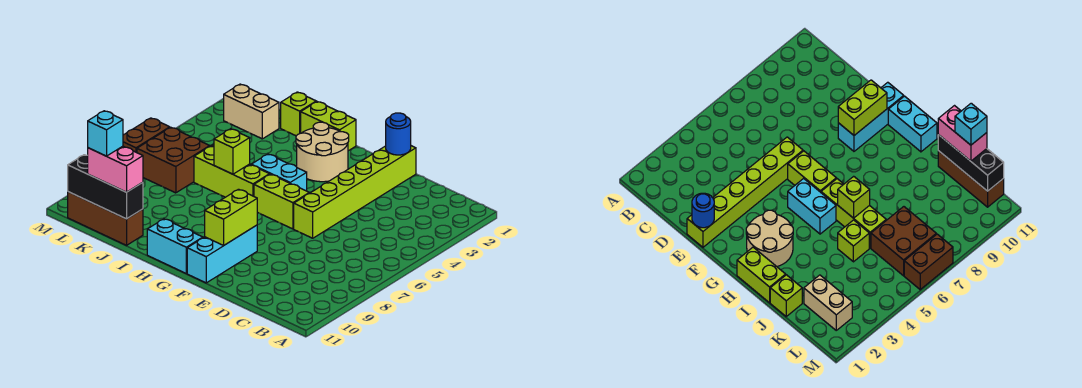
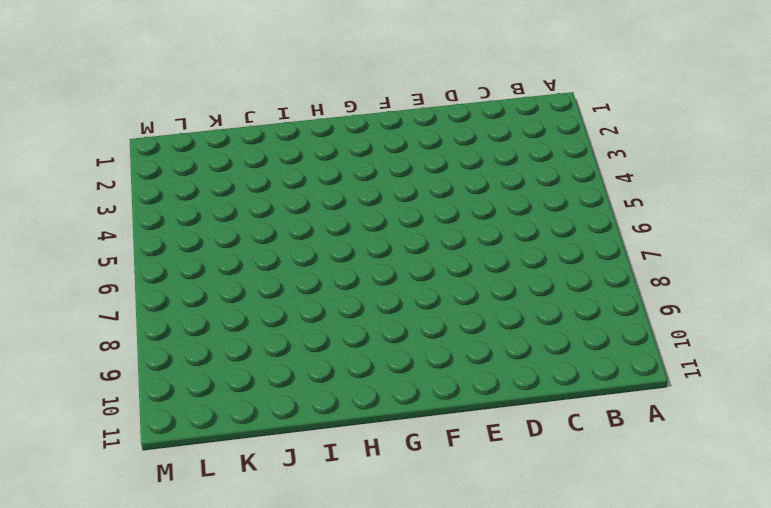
none -> lime brick E1:E6 level 1
none -> lime brick F6:G6 level 1
none -> cyan brick F9:F11 level 1

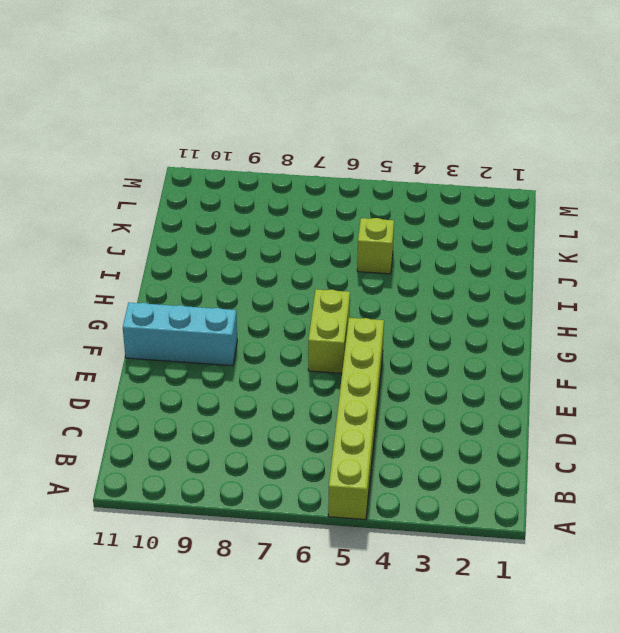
lime brick A5:F5 level 1 -> lime brick E1:E6 level 1
none -> tan round brick G2:H3 level 1
none -> cyan brick G5:H5 level 1
none -> cyan brick G11:H11 level 1

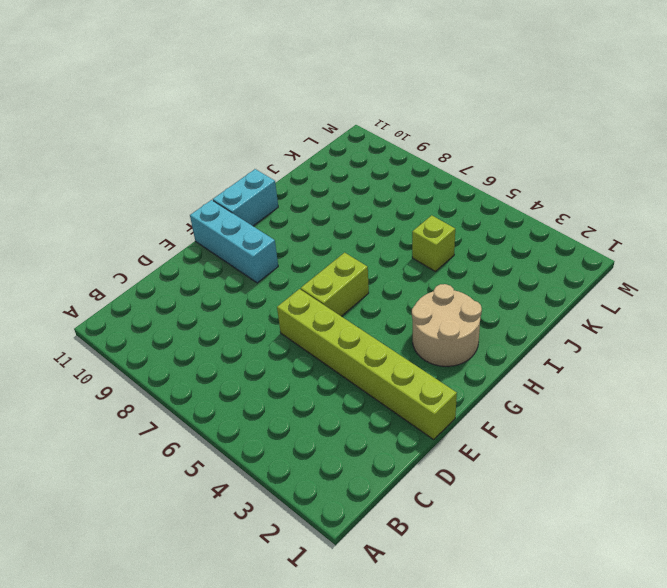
none -> cyan brick G5:H5 level 1
none -> lime brick H1:I1 level 1
none -> lime brick H6:J6 level 1

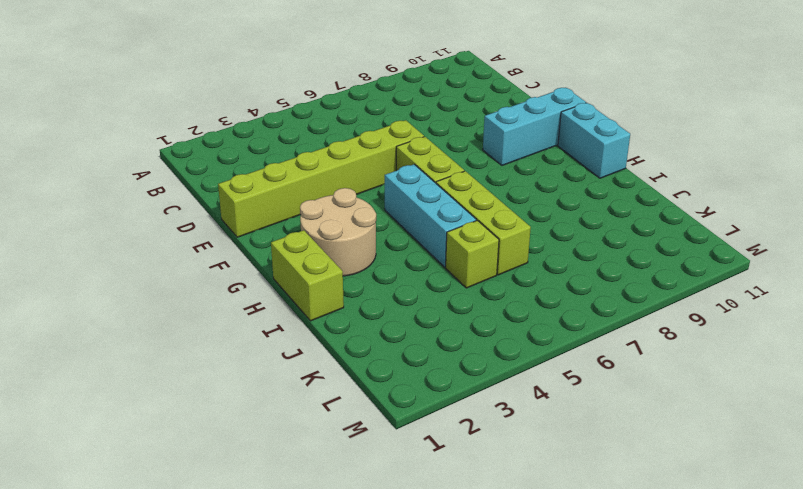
cyan brick G5:I5 level 1 -> cyan brick G5:H5 level 1
none -> lime brick J1 level 1
none -> brown brick J11:L11 level 1
none -> tan brick K2:L2 level 1

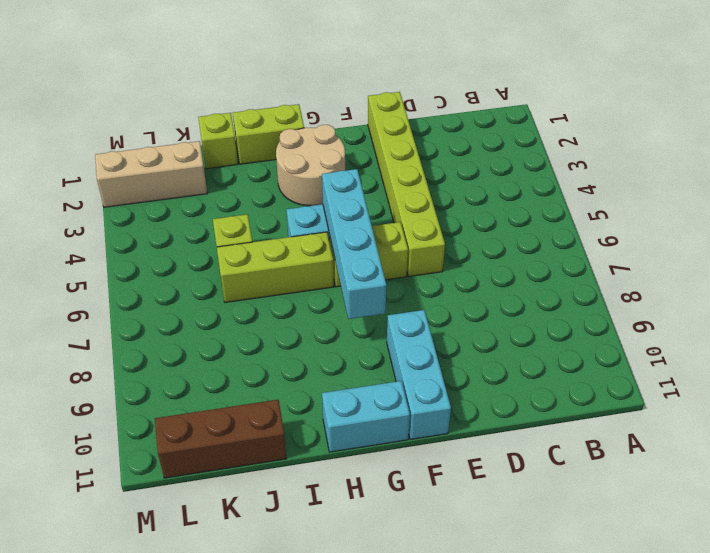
cyan brick G5:G8 level 2 -> none
tan brick K2:M2 level 1 -> tan brick K2:L2 level 1
none -> brown brick K6:L7 level 1
none -> brown brick M6:M7 level 1
none -> blue round brick E1 level 2

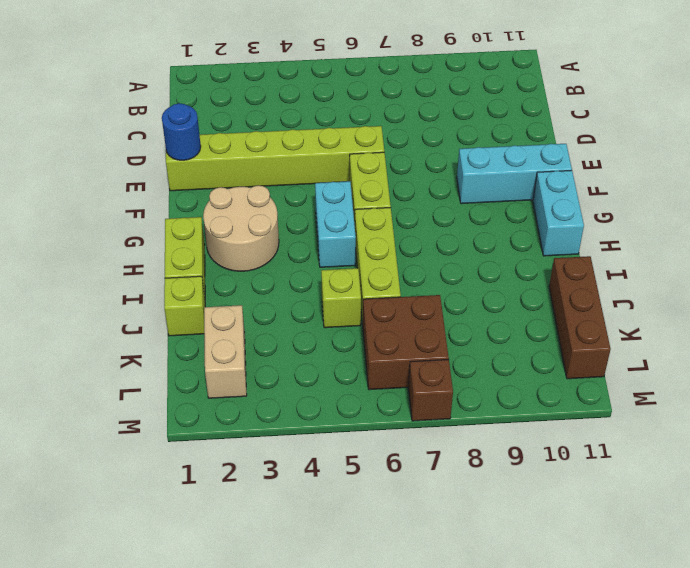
brown brick M7 level 1 -> brown brick M6:M7 level 1
none -> lime brick F9:F10 level 2
none -> lime brick I6 level 2
none -> black brick J11:L11 level 2

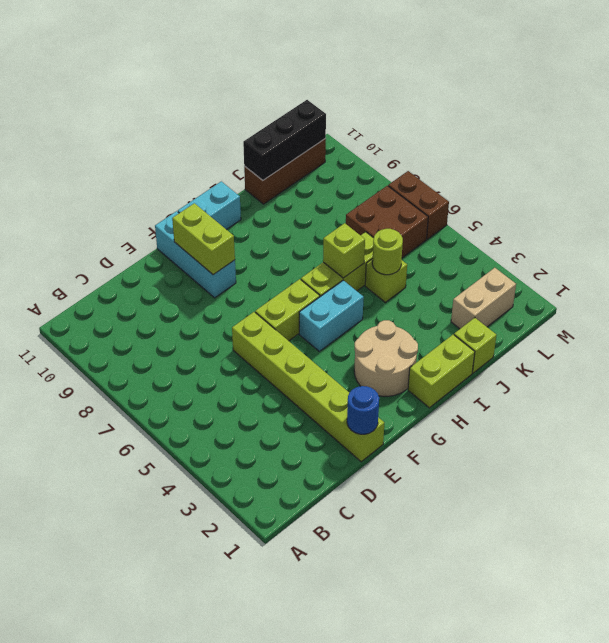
lime round brick J5 level 2 -> none
none -> pink brick J11:K11 level 3
none -> cyan brick K11 level 4

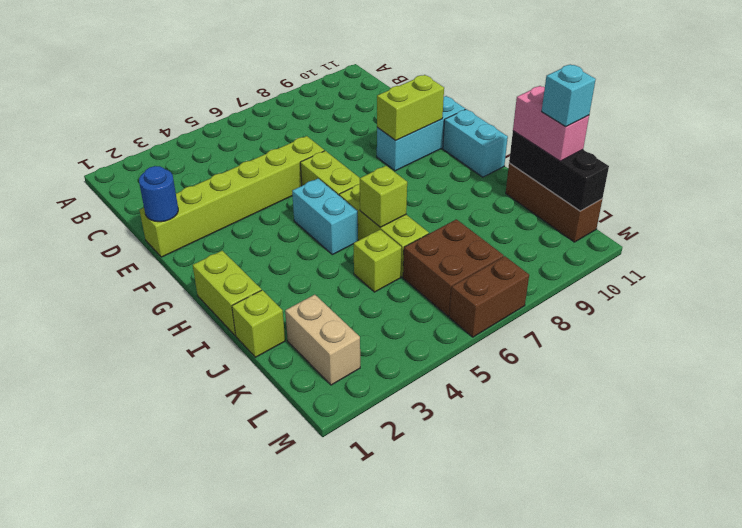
none -> tan round brick G2:H3 level 1

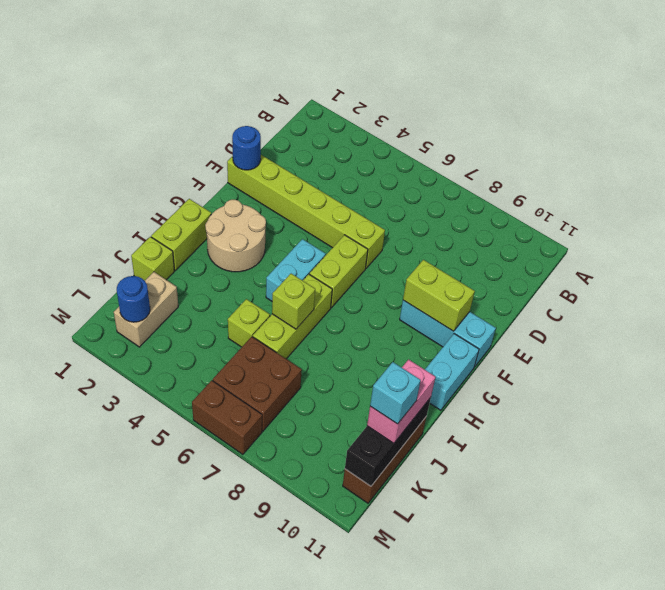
blue round brick L2 level 2 -> none

